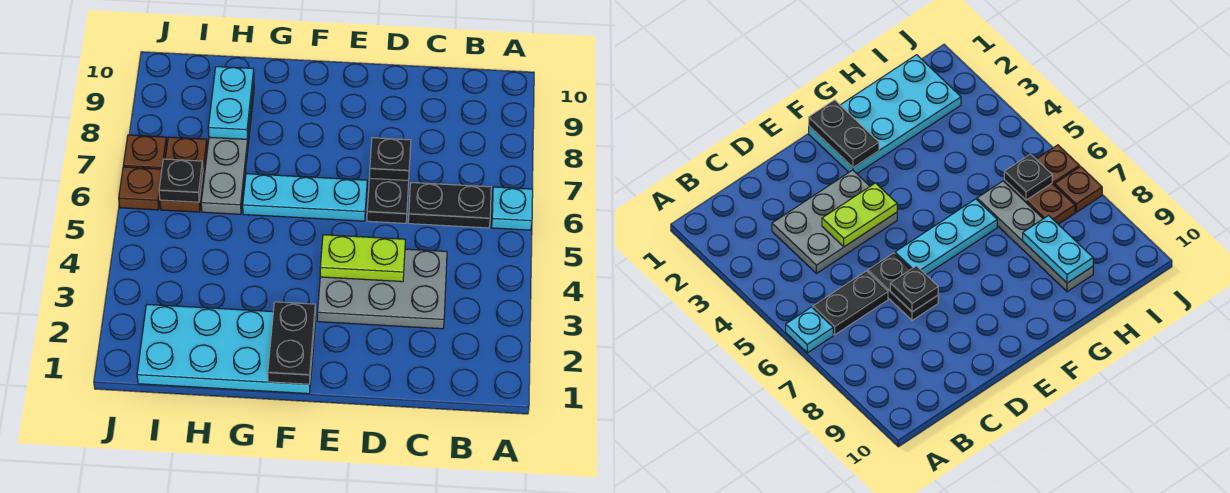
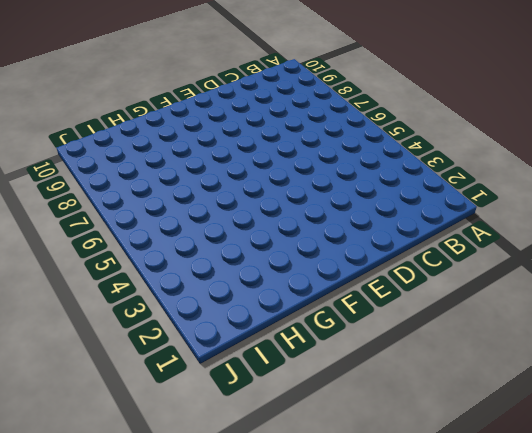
none -> cyan plate A6 level 1
none -> black plate B6:C6 level 1
none -> grey plate C3:E4 level 1

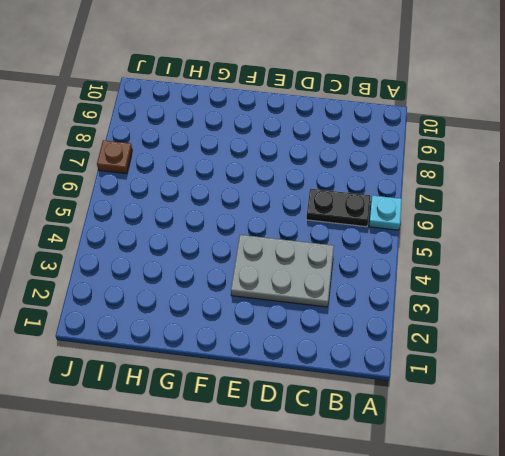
none -> black plate D6:D7 level 1
none -> cyan plate E6:G6 level 1
none -> cyan plate F1:I2 level 1

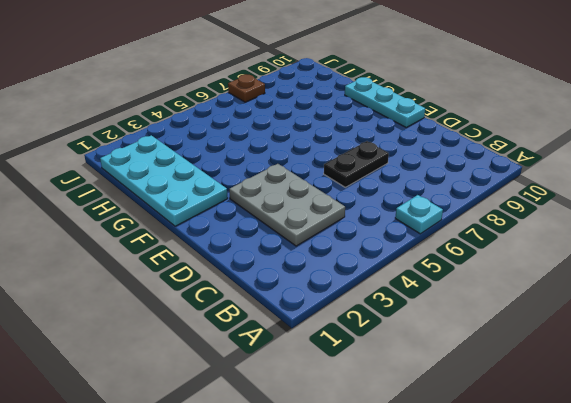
cyan plate E10:G10 level 1 -> cyan plate E6:G6 level 1
none -> black plate B6:C6 level 1
none -> grey plate H6:H9 level 1
none -> brown plate I6:I7 level 1

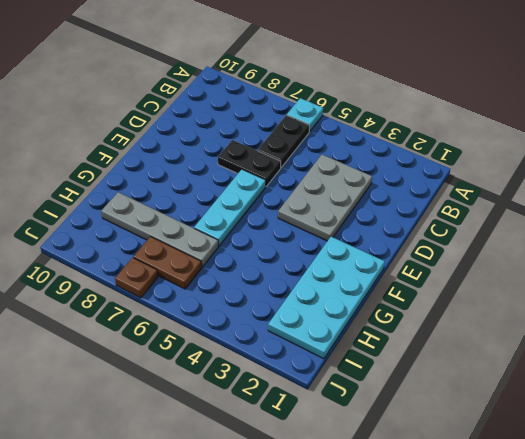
none -> brown plate J6 level 1
none -> lime plate D4:E4 level 2
none -> black plate D7 level 2

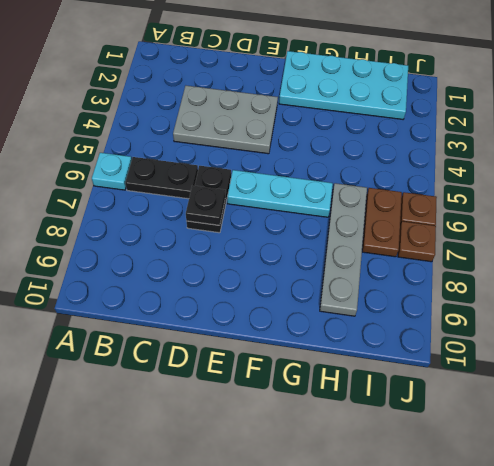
none -> lime plate D4:E4 level 2
none -> black plate F1:F2 level 2
none -> cyan plate H8:H9 level 2

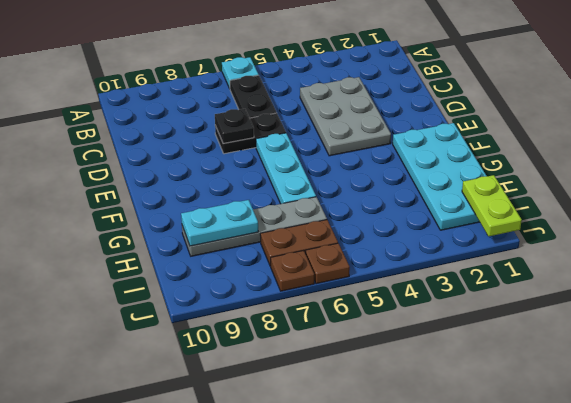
lime plate I1:J1 level 2 -> lime plate D4:E4 level 2
none -> black plate F1:F2 level 2
none -> black plate I6 level 2

